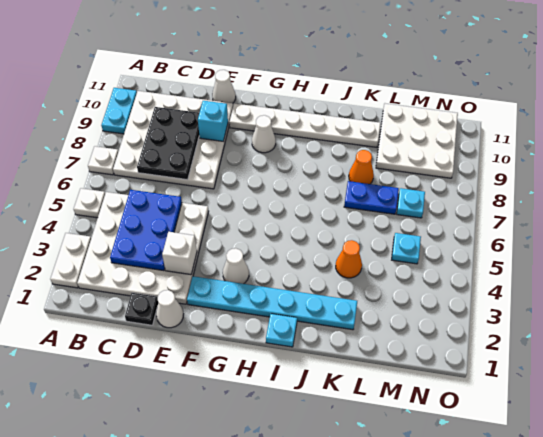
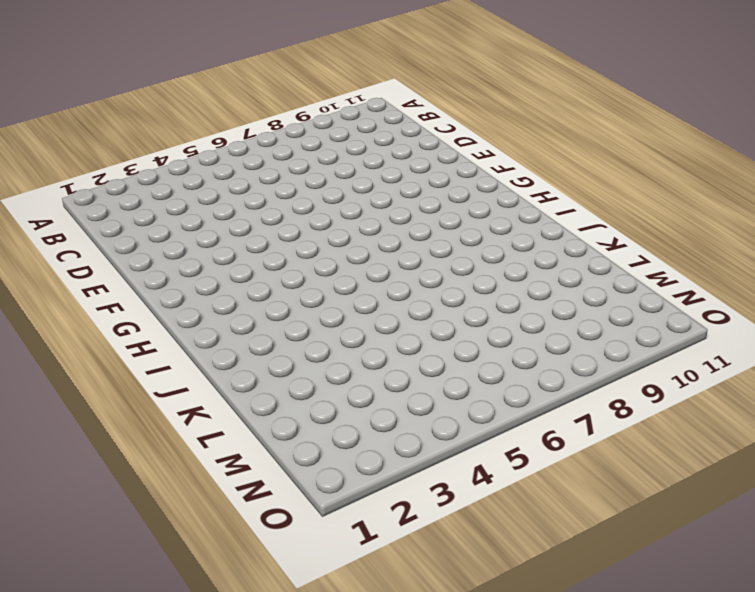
none -> white plate A2:A3 level 1
none -> white plate A5 level 1
none -> white plate A7 level 1

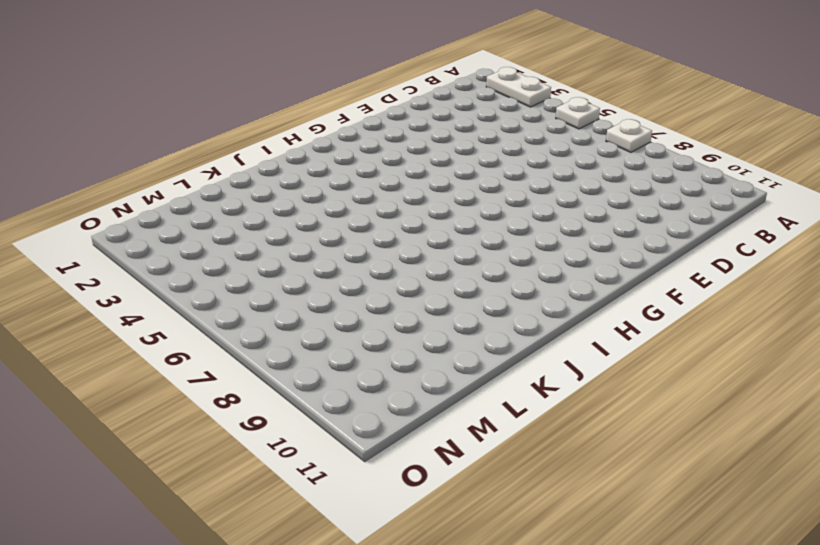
none -> cyan plate A9:A10 level 1
none -> white plate B2:E5 level 1
none -> white plate B7:E10 level 1

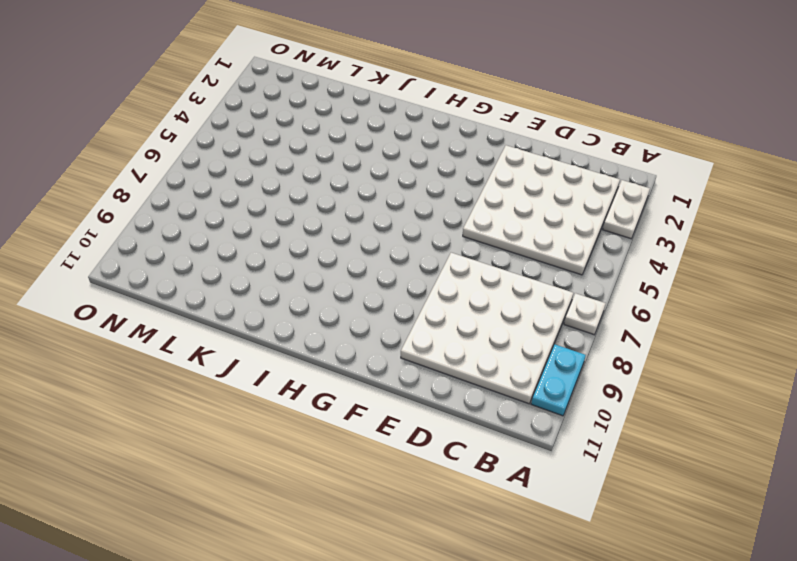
none -> white plate A5 level 1
none -> black plate D1 level 1
none -> white cone E1 level 1

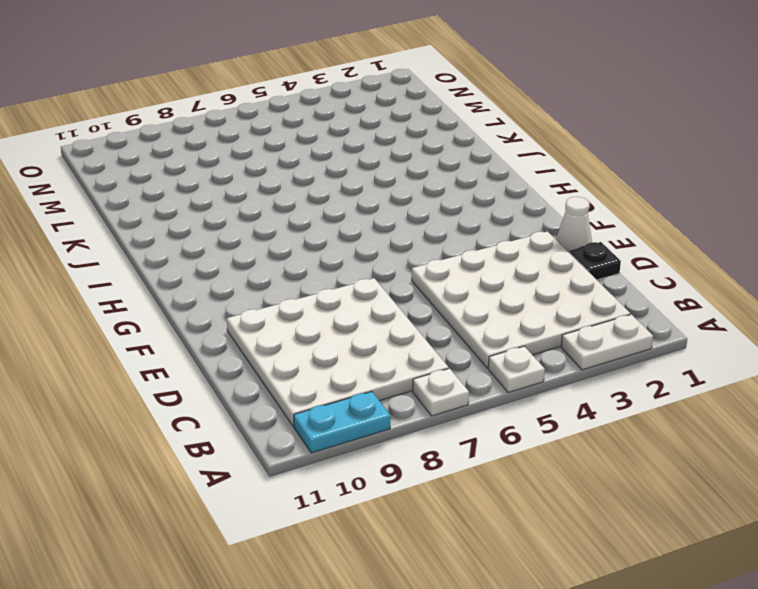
none -> white cone E11 level 1
none -> cyan plate F2:K2 level 1
none -> white plate F10:K10 level 1

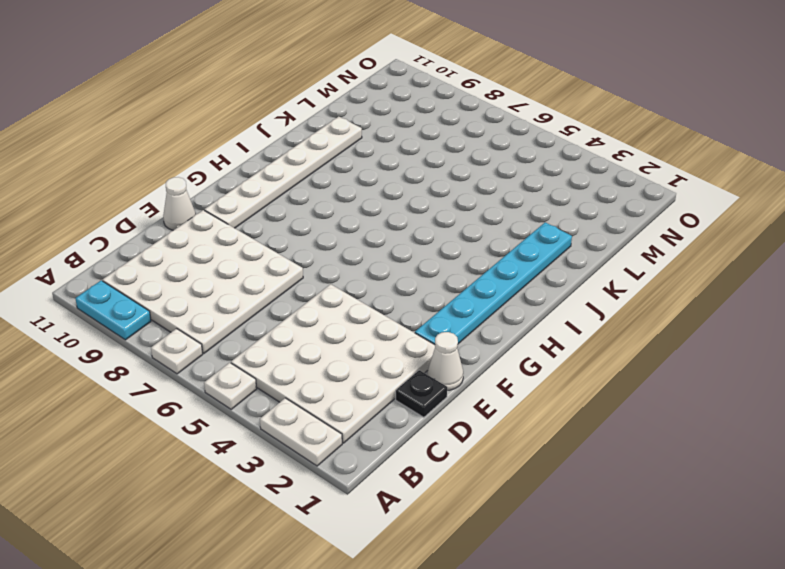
none -> white cone G3 level 1
none -> white cone G9 level 1
none -> cyan plate I1 level 1

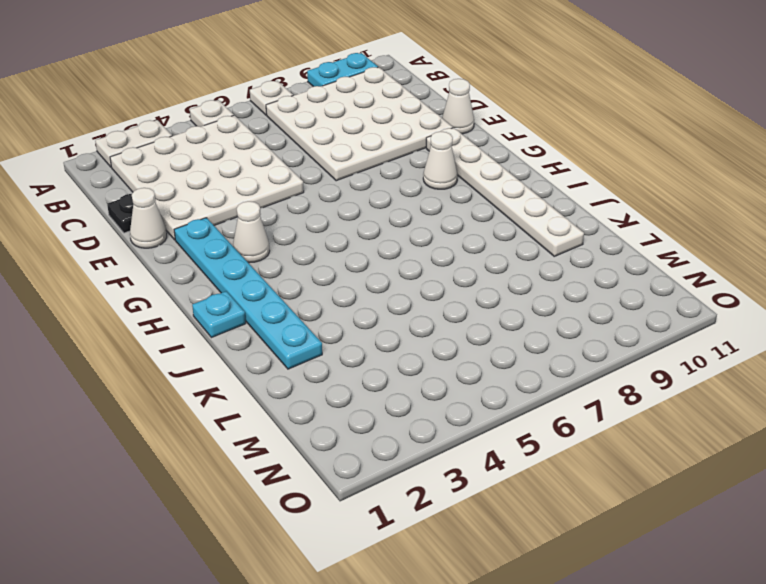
none -> orange cone K4 level 1
none -> blue plate K7:L7 level 1
none -> orange cone K8 level 1

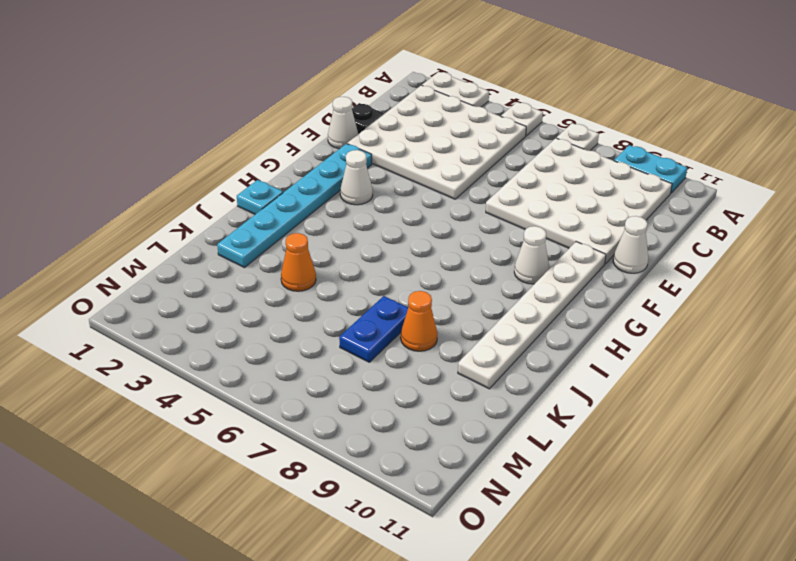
none -> white plate L9:N11 level 1
none -> cyan plate M5 level 1
none -> cyan plate M7 level 1

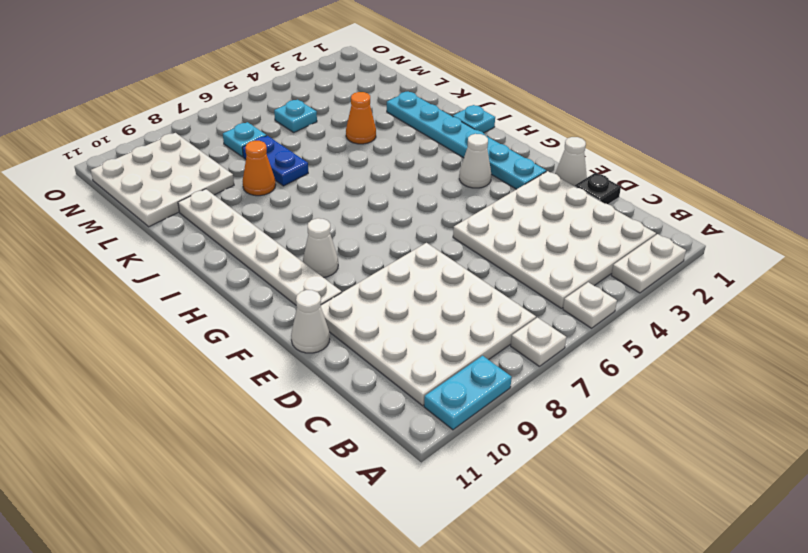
none -> blue plate C3:D5 level 2
none -> black plate C7:D9 level 2
none -> white brick E3 level 2

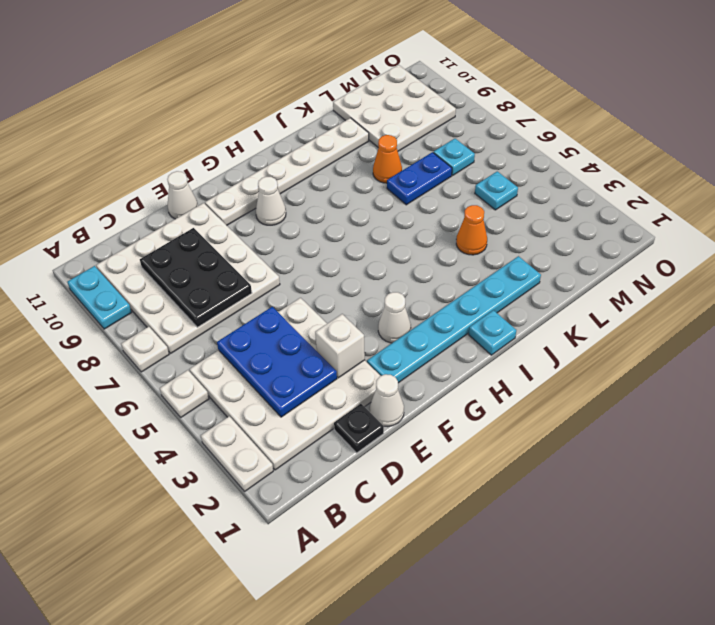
none -> cyan brick E9 level 2

